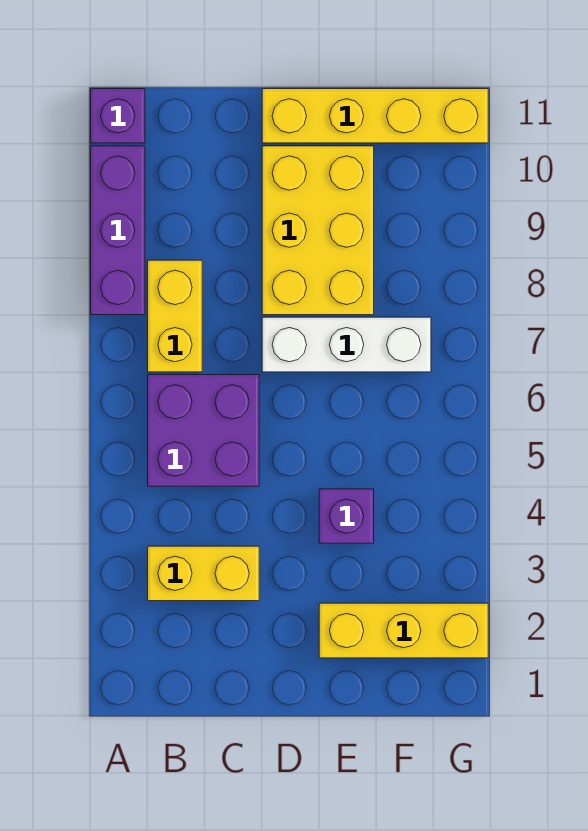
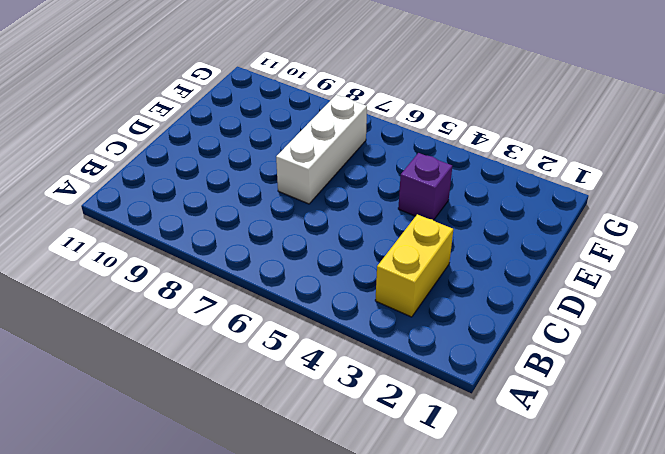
none -> purple brick A8:A10 level 1
none -> purple brick A11 level 1

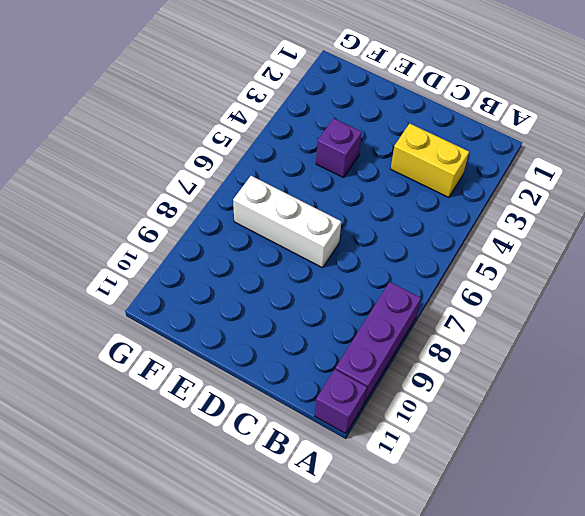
none -> purple brick B5:C6 level 1
none -> yellow brick B7:B8 level 1

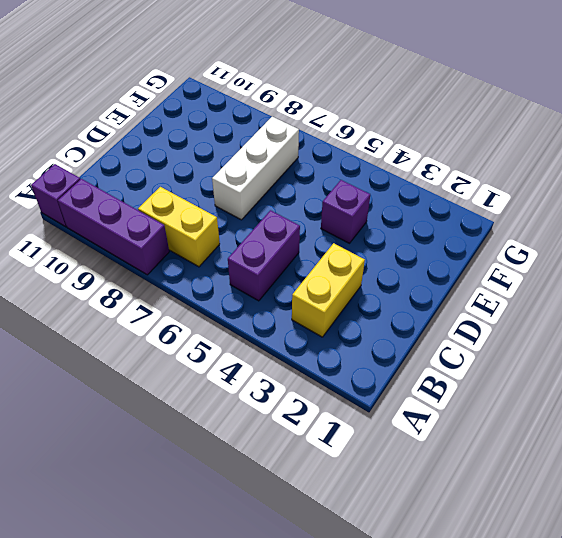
purple brick B5:C5 level 1 -> purple brick B5:C6 level 1
none -> yellow brick D8:E10 level 1
none -> yellow brick D11:G11 level 1

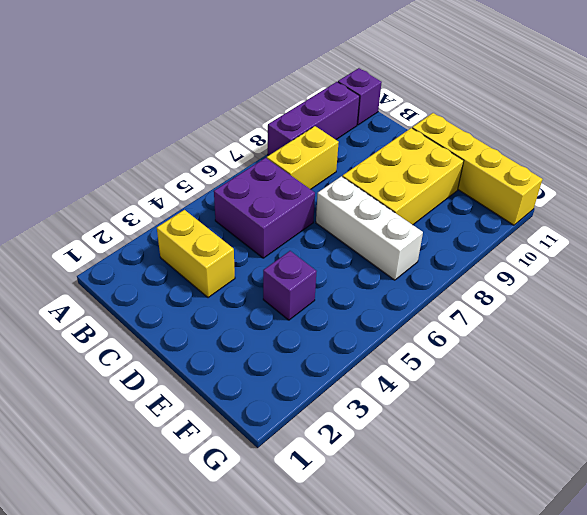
none -> yellow brick E2:G2 level 1

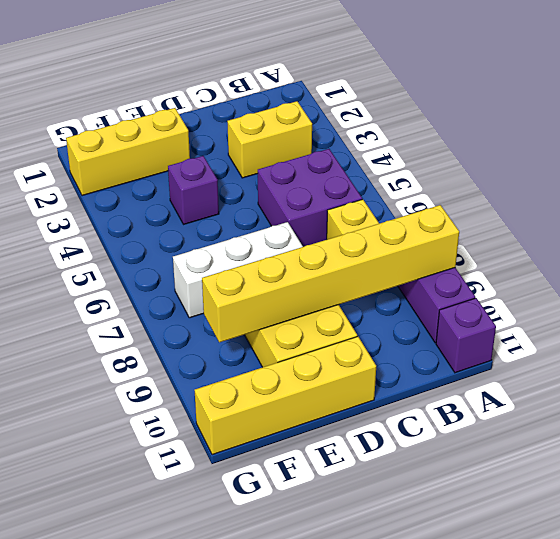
yellow brick A9:F9 level 2 -> none

